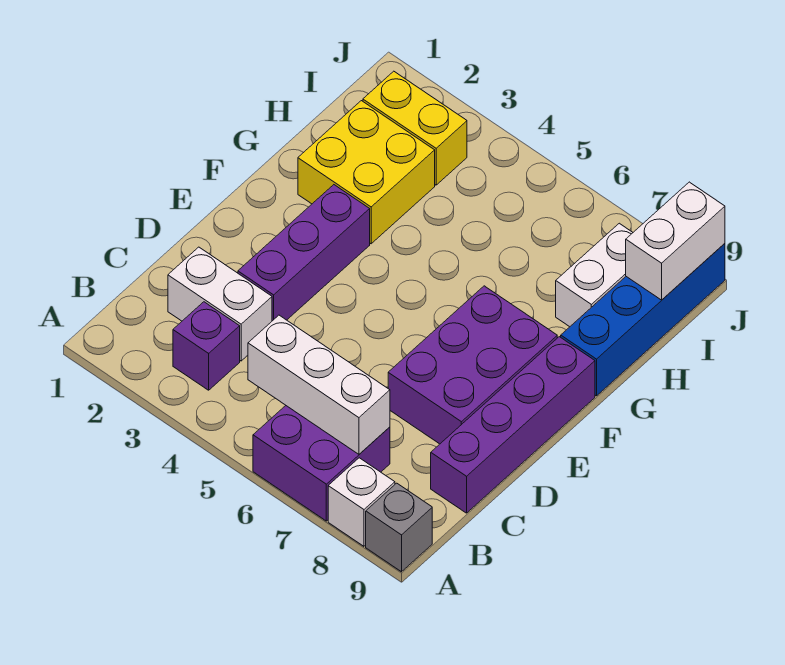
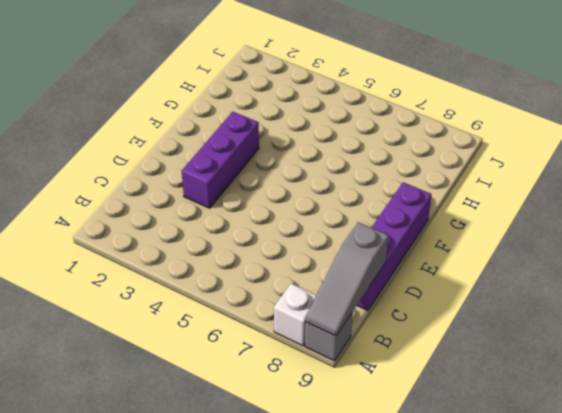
grey slope A9:C9 level 2 top C -> none
none -> purple brick A6:B7 level 1
none -> purple brick B3 level 1
none -> white brick C2:C3 level 1

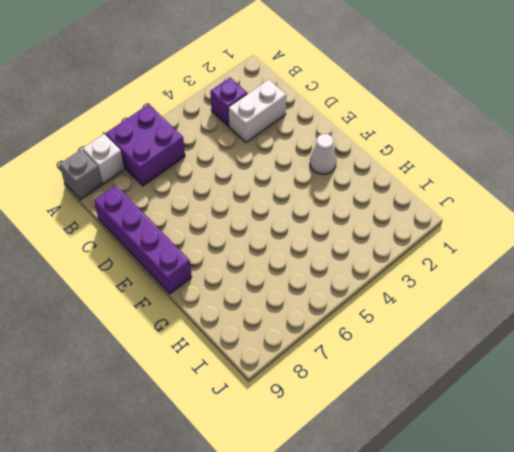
white cone F2 level 1 -> none
none -> purple brick D3:F3 level 1
none -> purple brick D7:F8 level 1
none -> yellow brick G2:H3 level 1

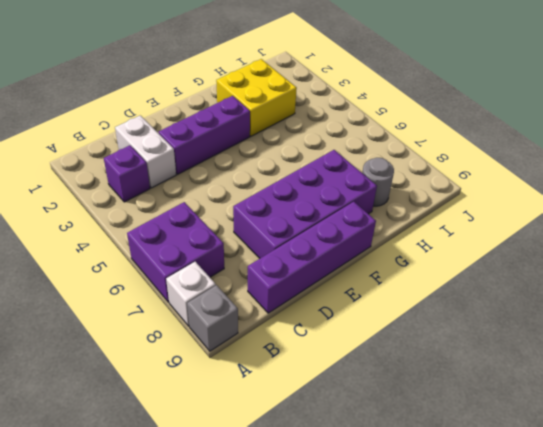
purple brick D7:G8 level 1 -> purple brick D7:F8 level 1
grey round brick H8 level 1 -> white brick H8:I8 level 1
none -> blue brick G9:J9 level 1
none -> yellow brick I2:I3 level 1
none -> white brick B5:B7 level 2

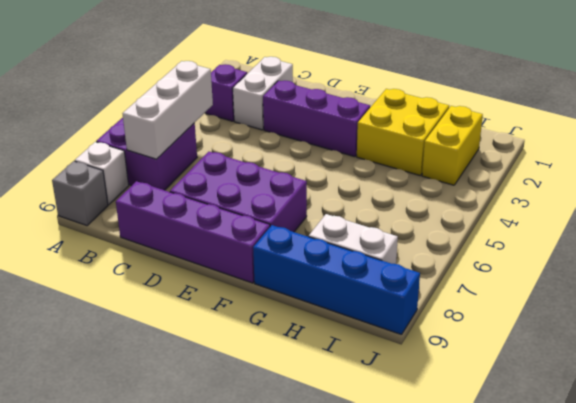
none -> white brick I9:J9 level 2

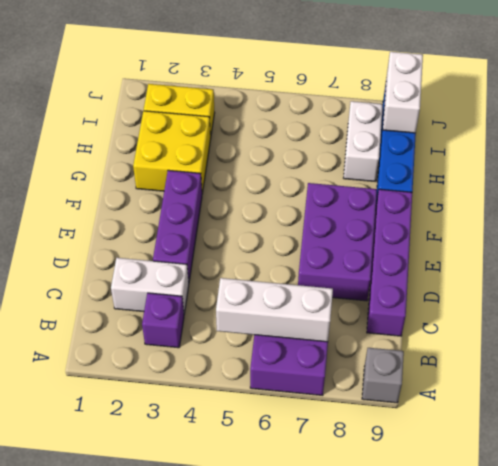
none -> white brick A8 level 1

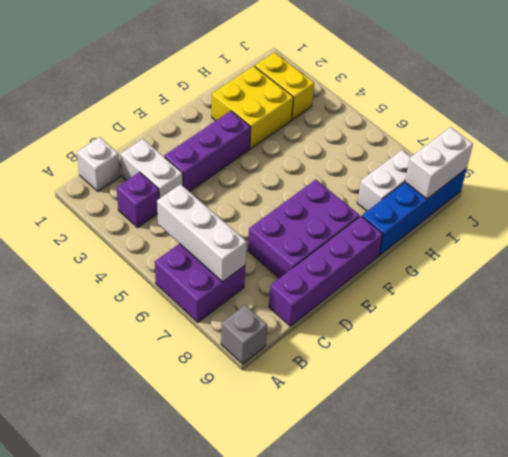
white brick B1 level 1 -> white brick A8 level 1

